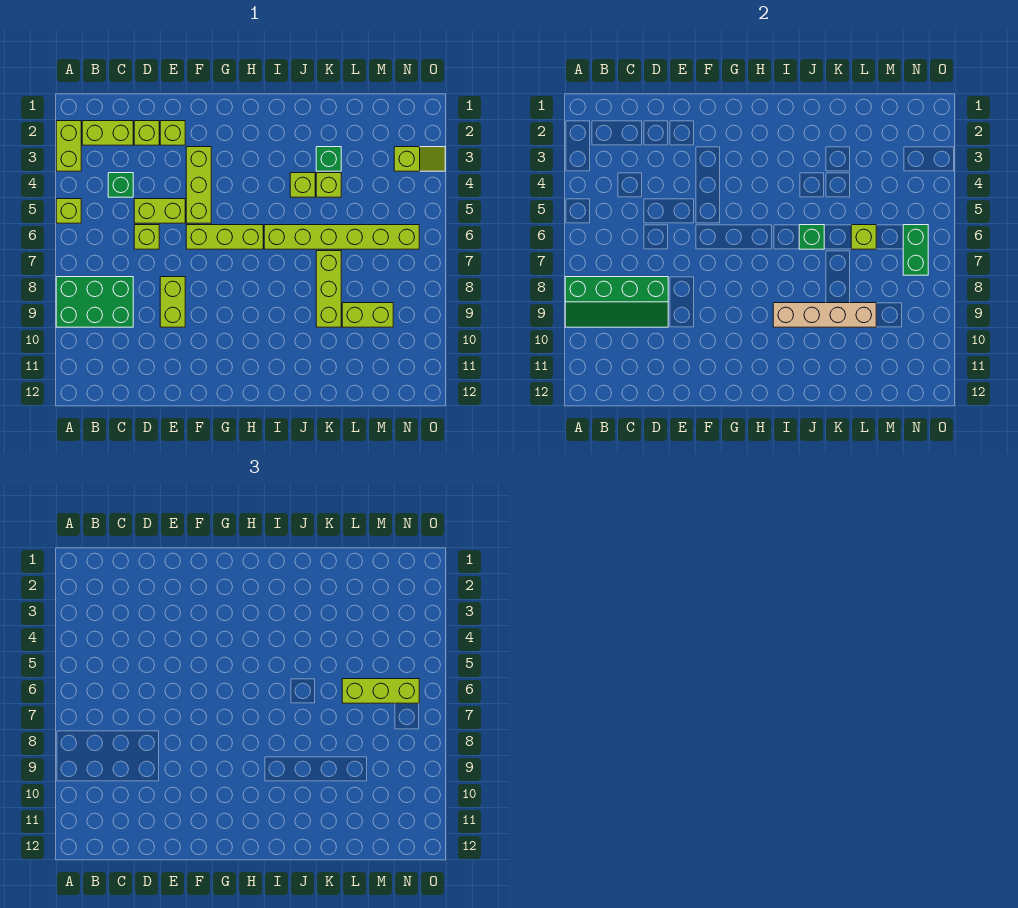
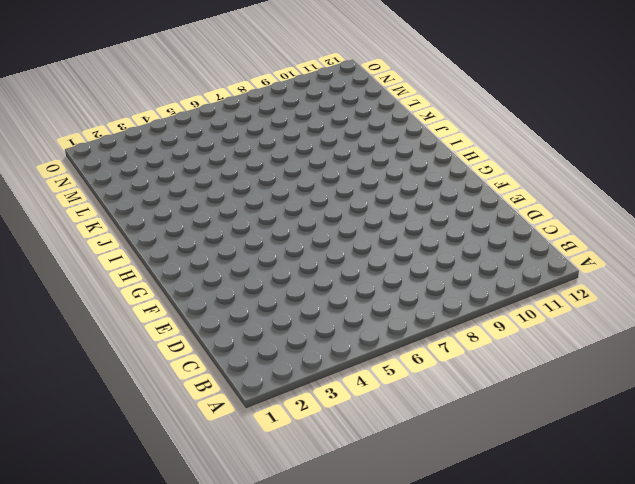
none -> lime brick A2:A3 level 1
none -> lime brick A5 level 1
none -> green brick A8:C9 level 1

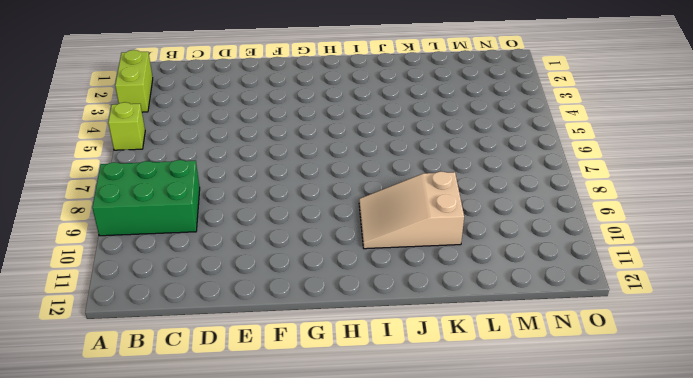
tan slope I9:K10 level 1 top K -> lime brick K7:K9 level 1
none -> lime brick B2:C2 level 1
none -> green brick C4 level 1
none -> lime brick D2 level 1

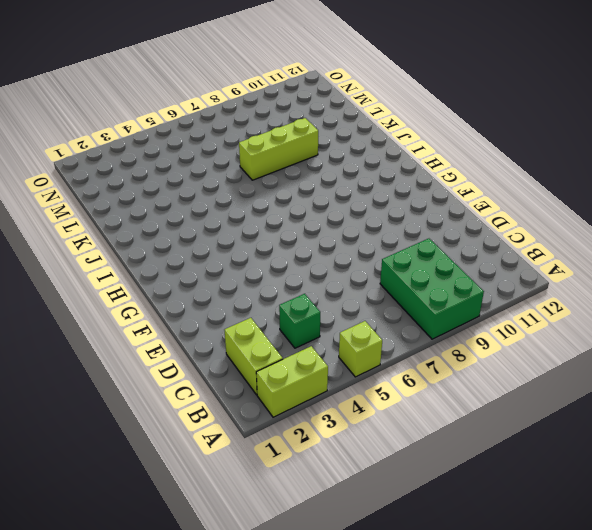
none -> lime brick D2 level 1
none -> lime brick D5:E5 level 1
none -> lime brick D6 level 1

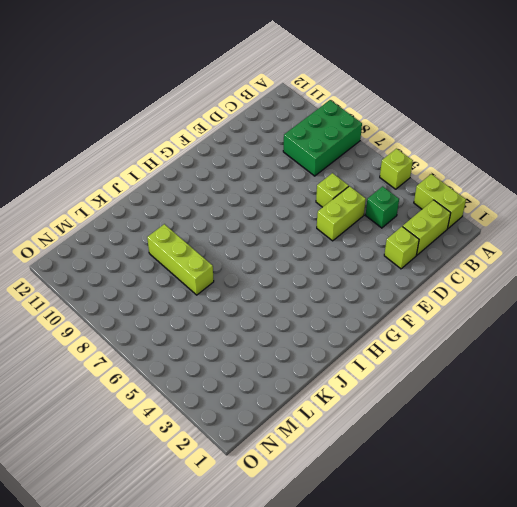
none -> lime brick E2 level 1
none -> lime brick E8:E9 level 1
none -> lime brick F3:F5 level 1

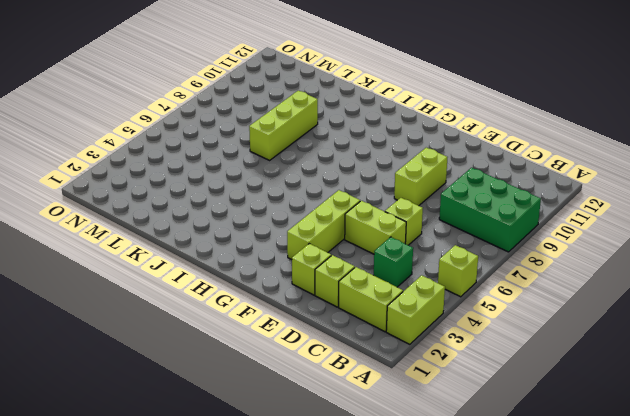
none -> lime brick F6:H6 level 1
none -> lime brick I6:N6 level 1
none -> lime brick J4 level 1

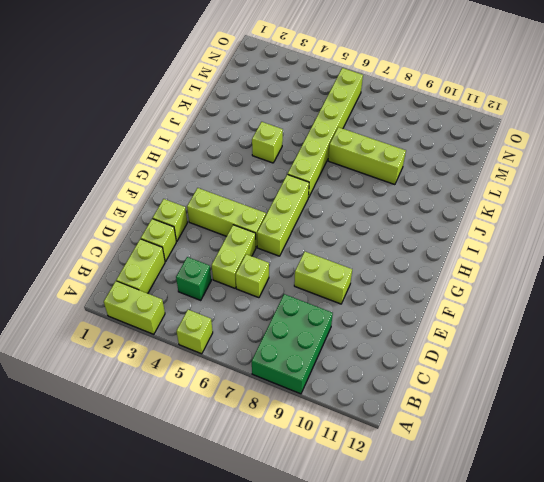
none -> green brick K3 level 1
none -> lime brick K4 level 1
none -> lime brick L9:M9 level 1

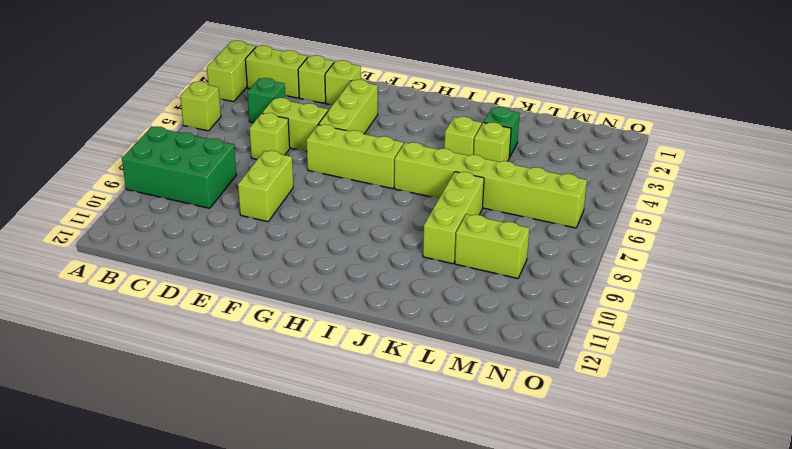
none -> lime slope N3:O3 level 1 top N
none -> green slope A8:D9 level 2 top 8
none -> tan brick I9:L9 level 2

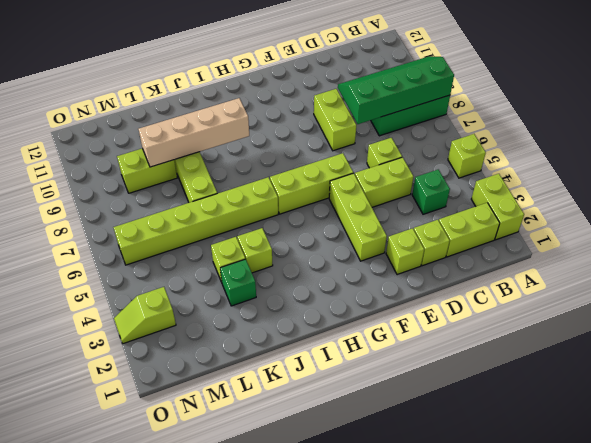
none -> green brick J6 level 2
none -> lime brick L6 level 2
none -> green brick N6:N7 level 2

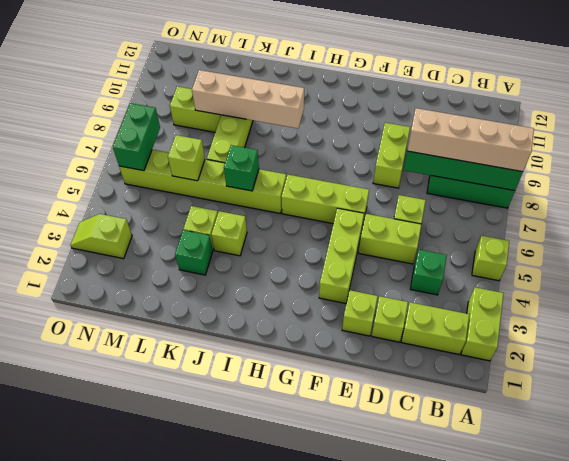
tan brick A8:D8 level 3 -> none
none -> lime brick L6:N6 level 3

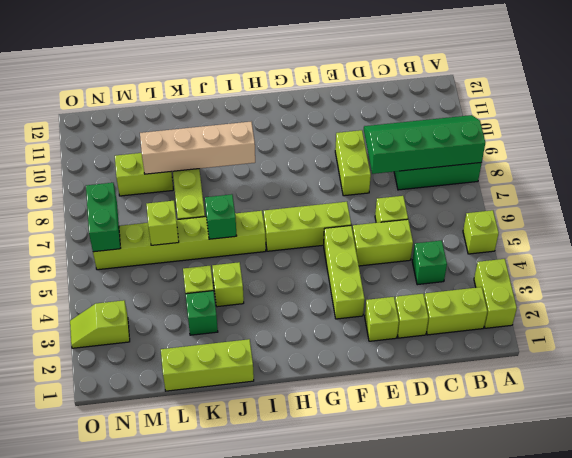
lime brick J1:L1 level 1 -> lime brick L6:N6 level 3

